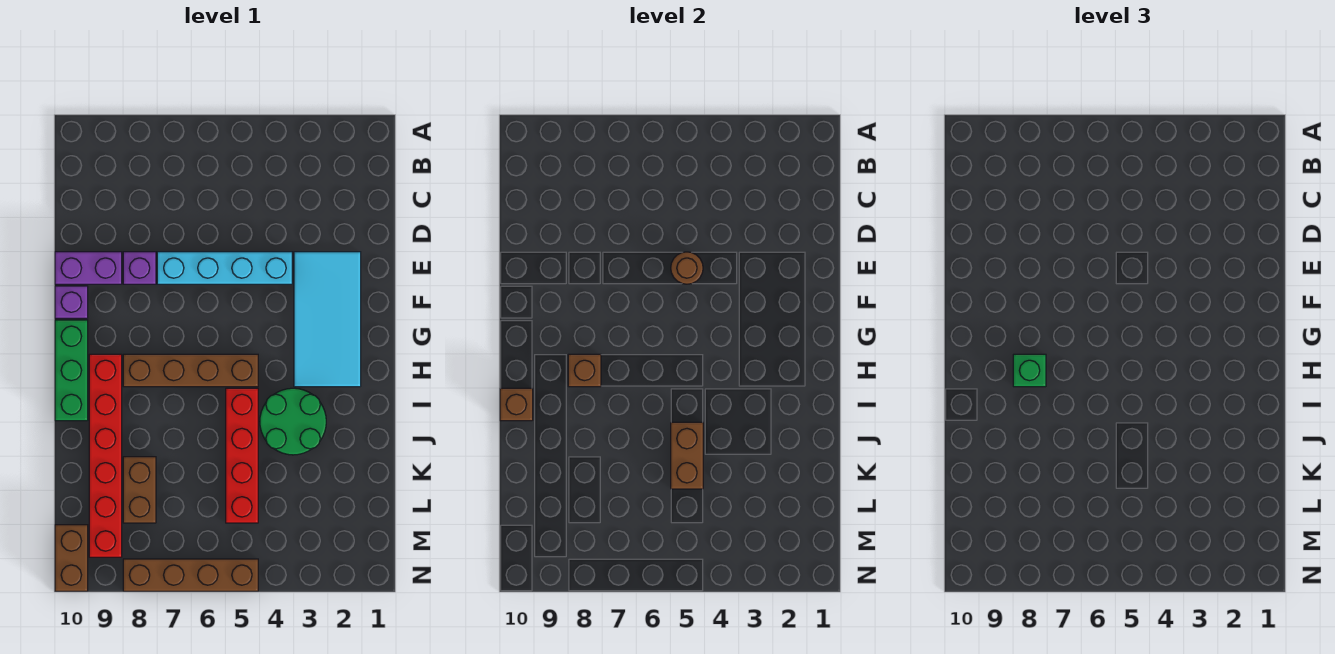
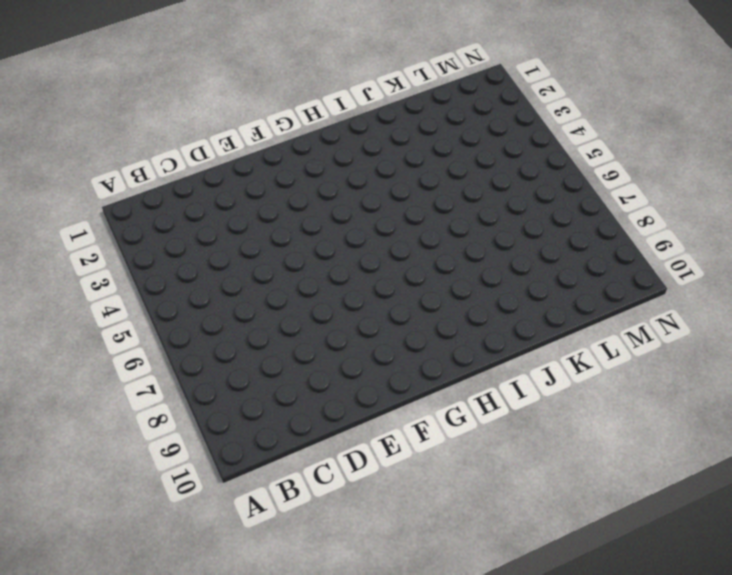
none -> cyan tile E2:H3 level 1
none -> cyan brick E4:E7 level 1
none -> purple brick E8 level 1

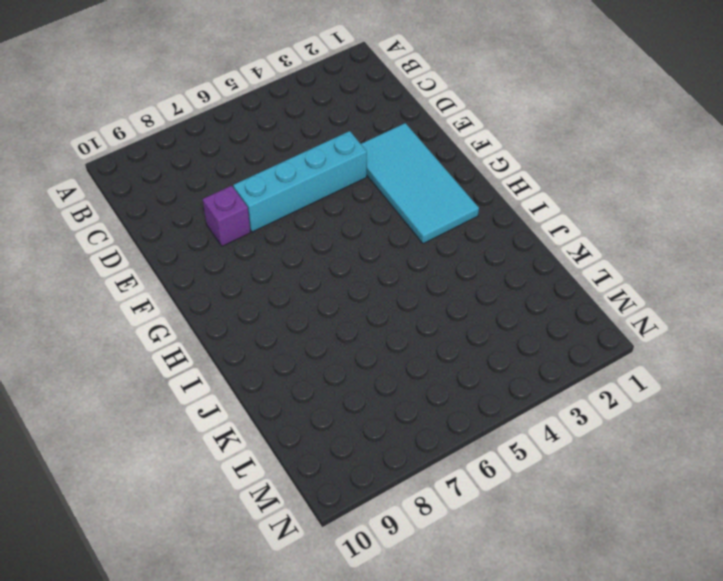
none -> purple brick E9:E10 level 1
none -> purple brick F10 level 1
none -> green brick G10:I10 level 1

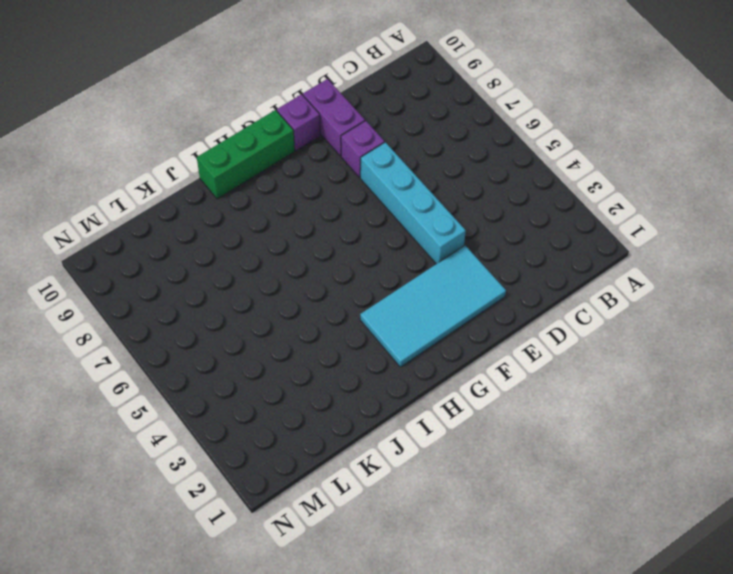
none -> brown brick H5:H8 level 1
none -> red brick H9:M9 level 1
none -> green round brick I3:J4 level 1

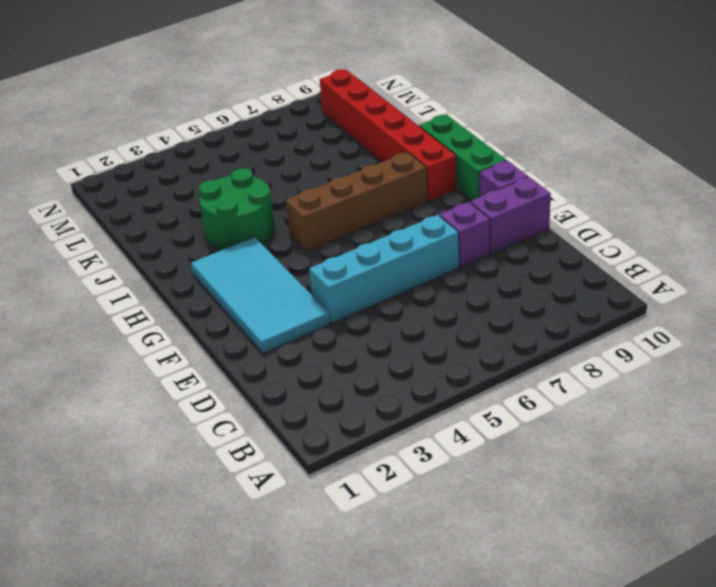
none -> red brick I5:L5 level 1
none -> brown brick K8:L8 level 1
none -> brown brick M10:N10 level 1

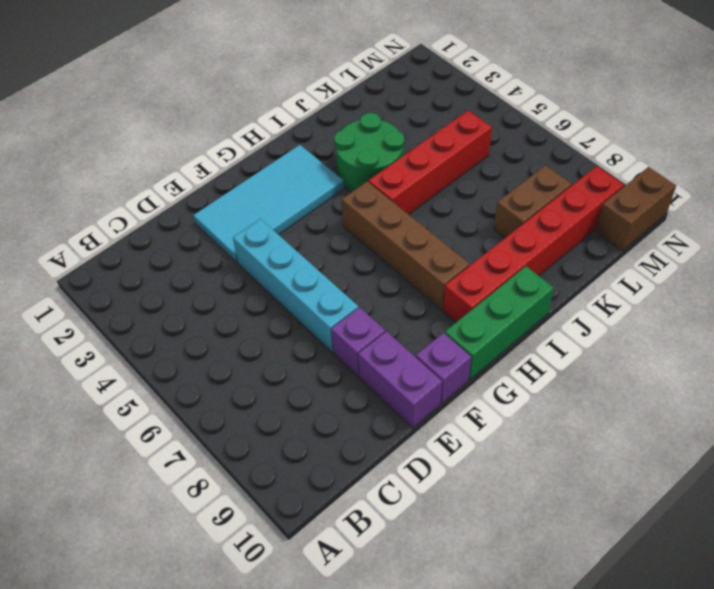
none -> brown brick N5:N8 level 1
none -> brown round brick E5 level 2
none -> brown brick H8 level 2

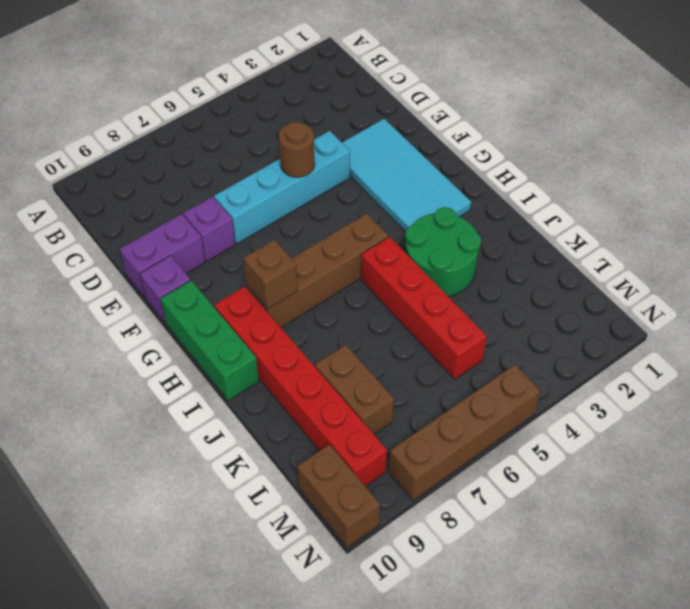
none -> brown brick I10 level 2
none -> brown brick J5:K5 level 2
none -> green brick H8 level 3

